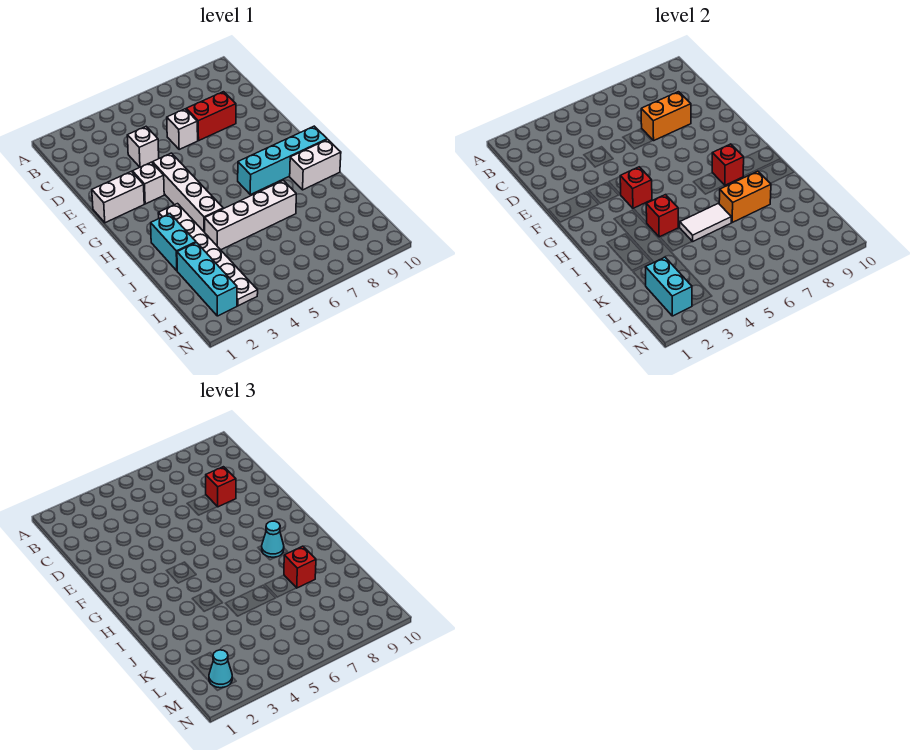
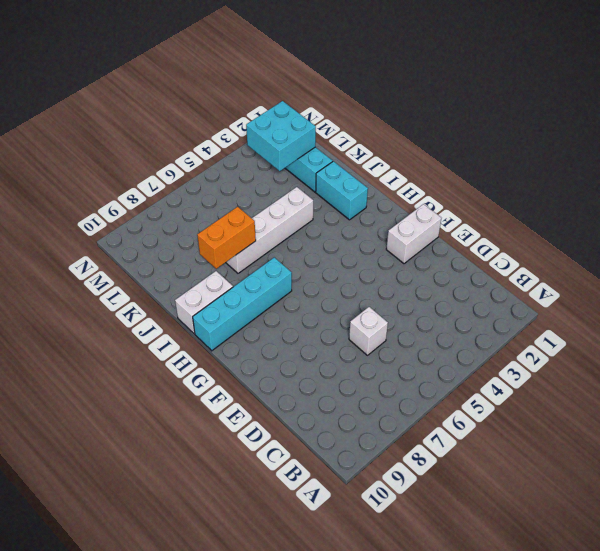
cyan brick L2:M3 level 2 -> cyan brick L2:M2 level 2
none -> white brick D4 level 1
none -> red brick D7:D8 level 1
none -> white brick F3 level 1

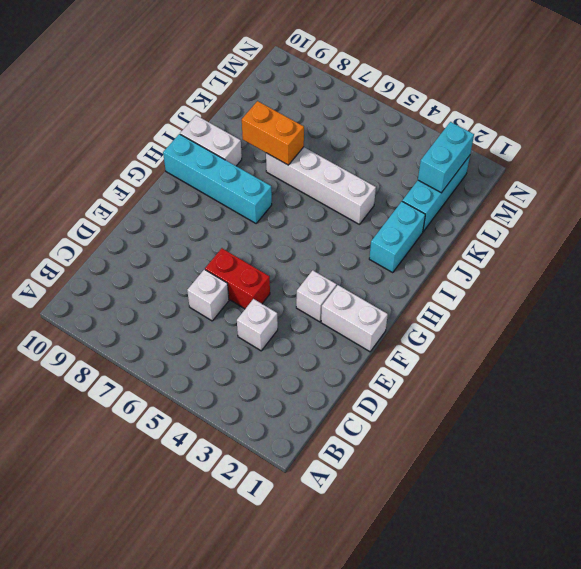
red brick E5:E6 level 1 -> red brick D7:D8 level 1
none -> white brick F4:I4 level 1
none -> white plate H3:M3 level 1
none -> orange brick D7:D8 level 2

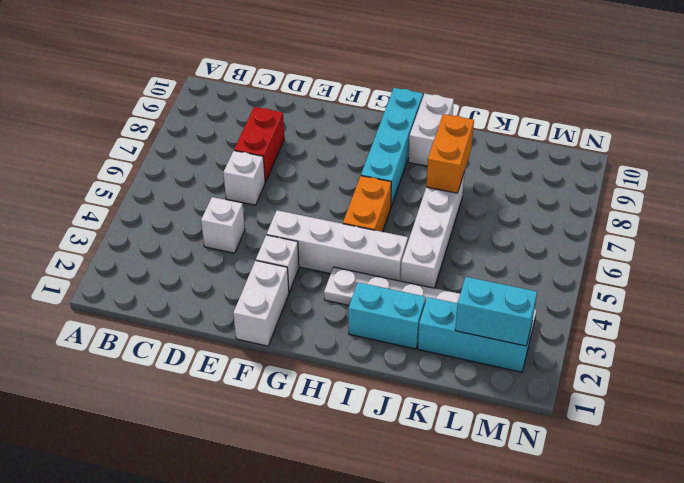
orange brick H5:H6 level 1 -> orange brick D7:D8 level 2
none -> red brick G4 level 2
none -> red brick H8 level 2
none -> red brick I4 level 2

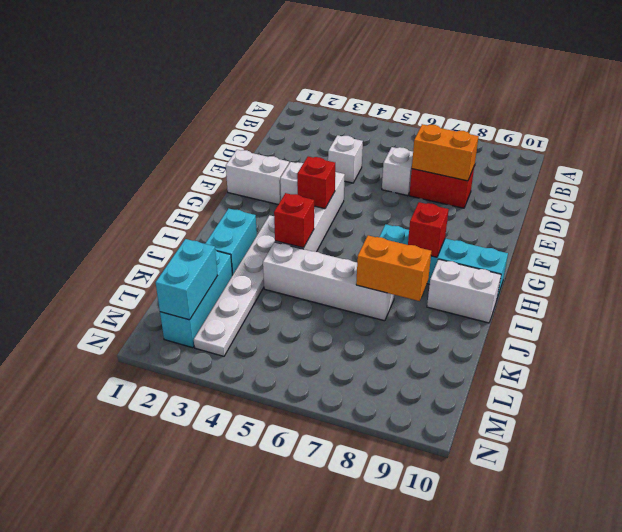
none -> white tile J5:J6 level 2
none -> red brick D8 level 3
none -> cyan cone H8 level 3

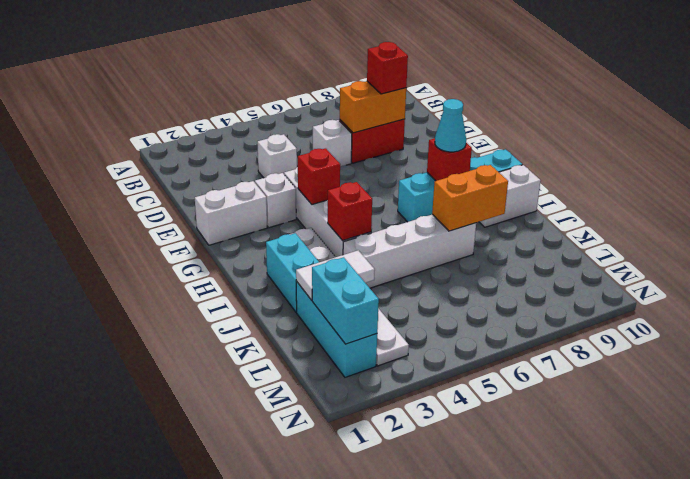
white tile K2:K3 level 2 -> white tile J5:J6 level 2
none -> red brick J8 level 3
none -> cyan cone M2 level 3

